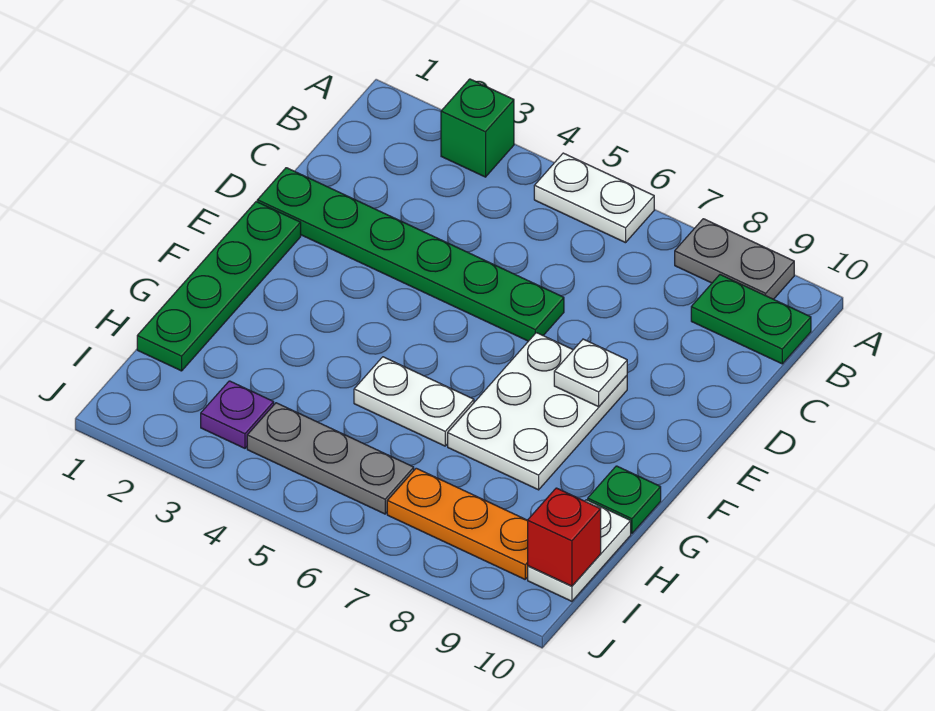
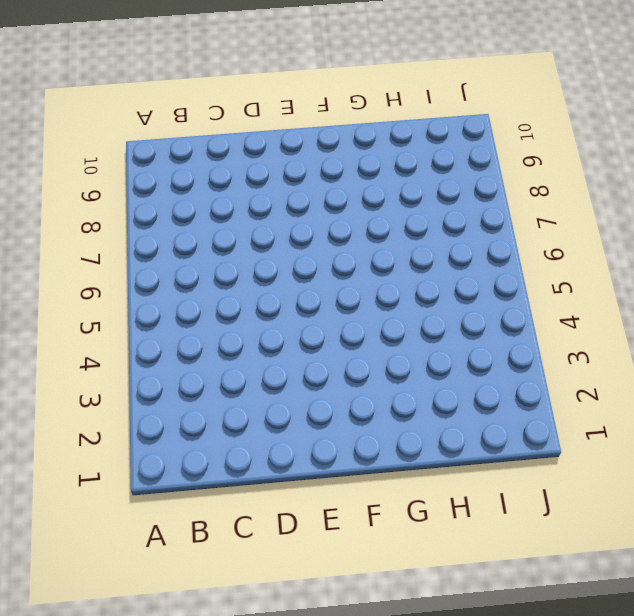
none -> green brick A3 level 1
none -> white plate A5:A6 level 1
none -> grey plate A8:A9 level 1

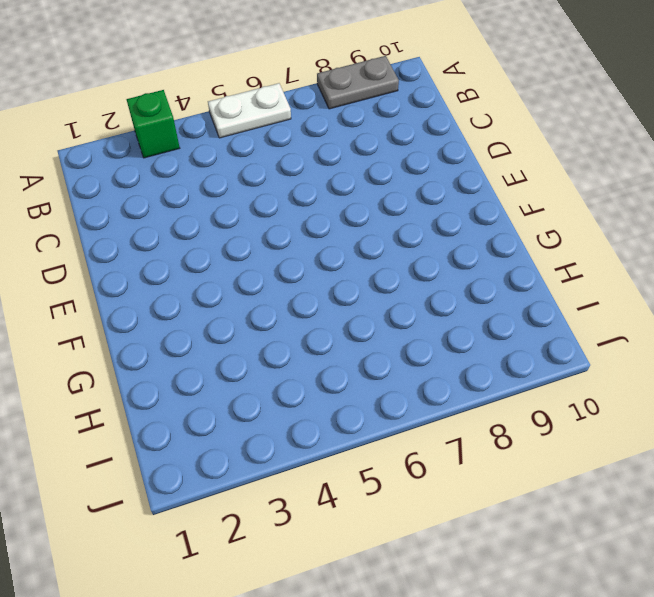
none -> green plate B9:B10 level 1
none -> green plate D1:D6 level 1
none -> green plate E1:H1 level 1

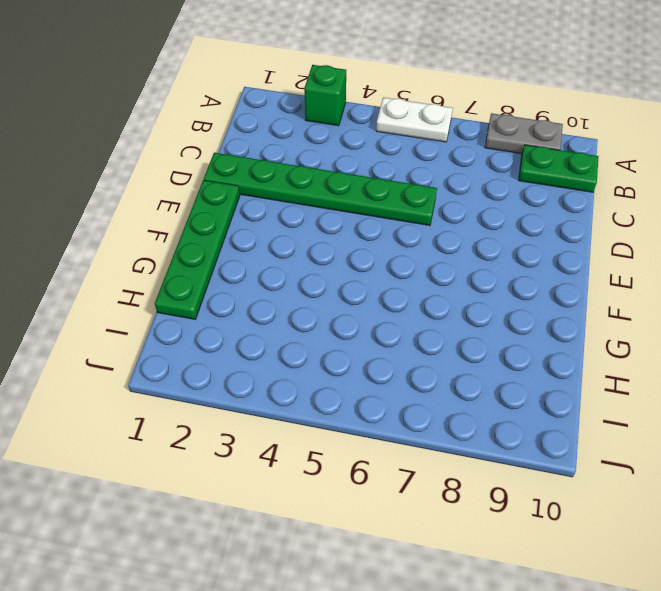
none -> white plate E7:G8 level 1
none -> white plate G5:G6 level 1
none -> green plate G10 level 1

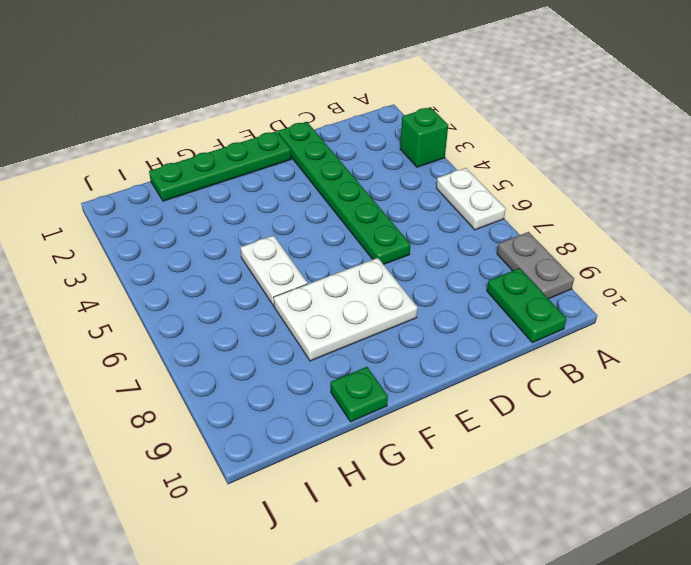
none -> white plate H10:I10 level 1
none -> purple plate I3 level 1
none -> grey plate I4:I6 level 1

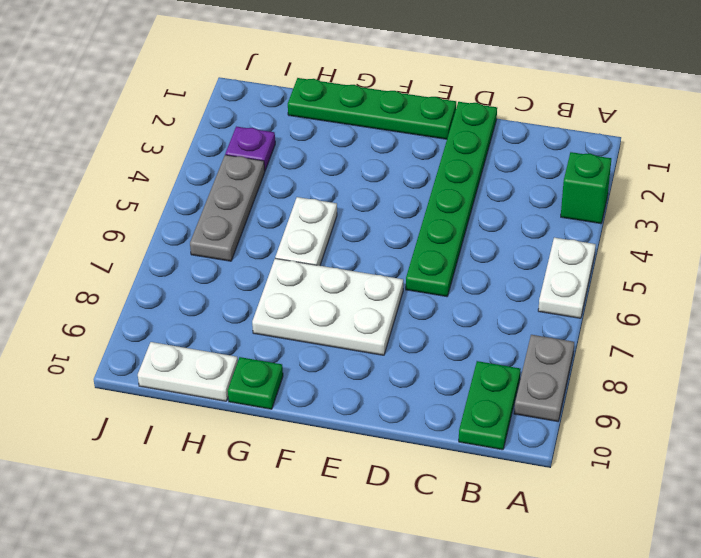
none -> orange plate I7:I9 level 1
none -> white plate E8 level 2
none -> red brick I10 level 2

